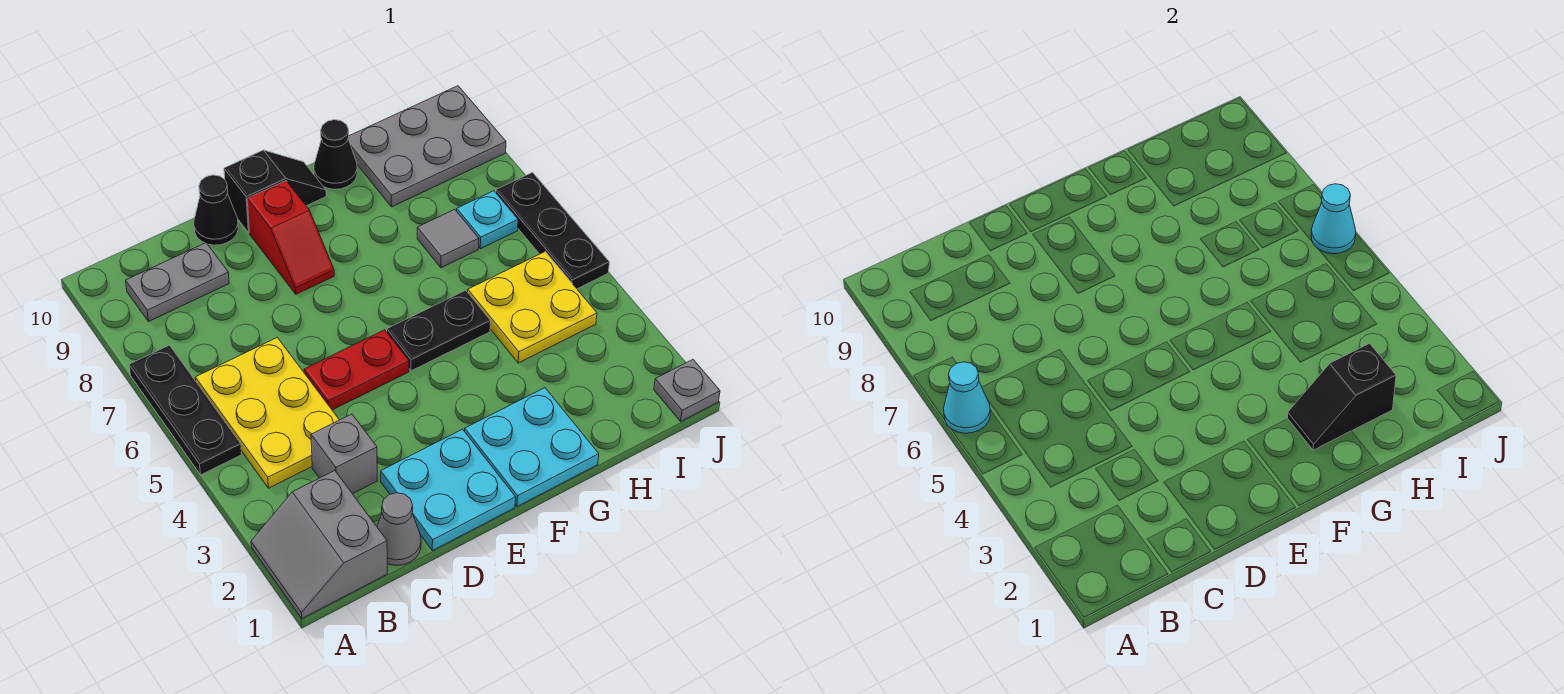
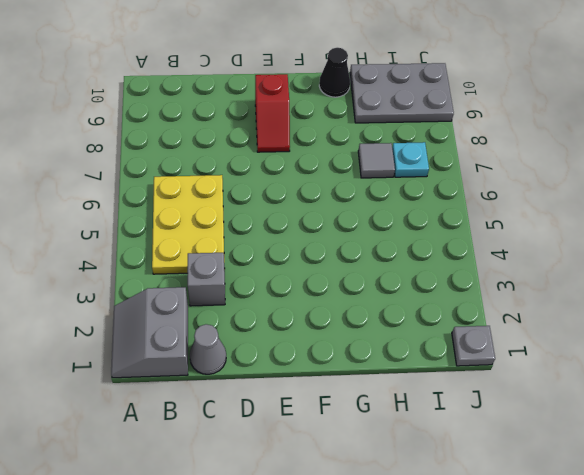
none -> black plate A5:A7 level 1
none -> grey plate B9:C9 level 1
none -> cyan plate D1:E2 level 1

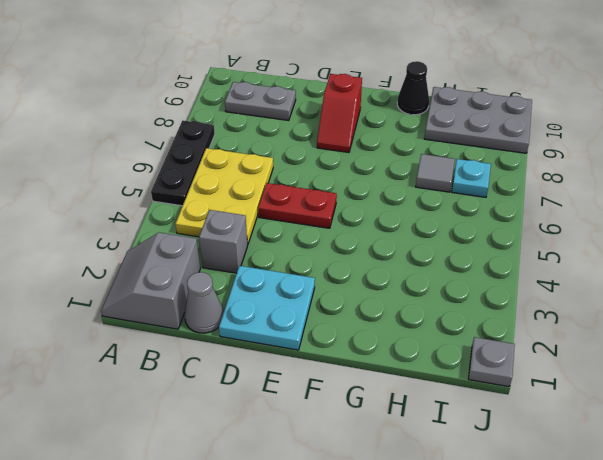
none -> black cone D10 level 1
none -> black slope E10:F10 level 1 top E
none -> cyan plate F1:G2 level 1

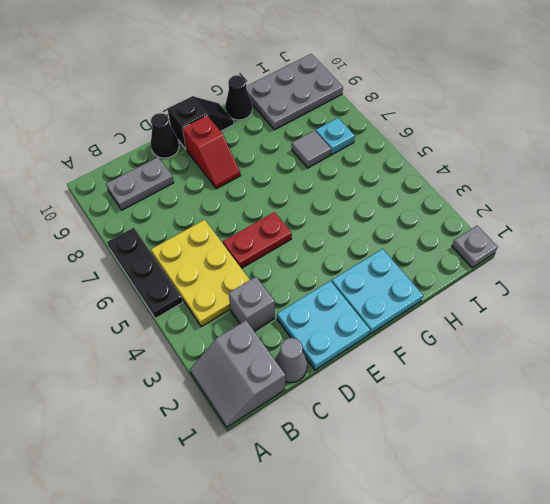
none -> black plate F5:G5 level 1
none -> yellow plate H4:I5 level 1
none -> black plate J5:J7 level 1

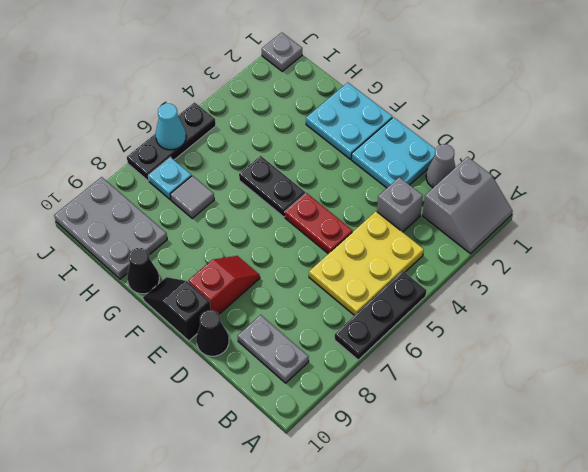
none -> yellow plate H4:I5 level 1
none -> cyan cone A6 level 2
none -> black slope G2:H2 level 2 top H

